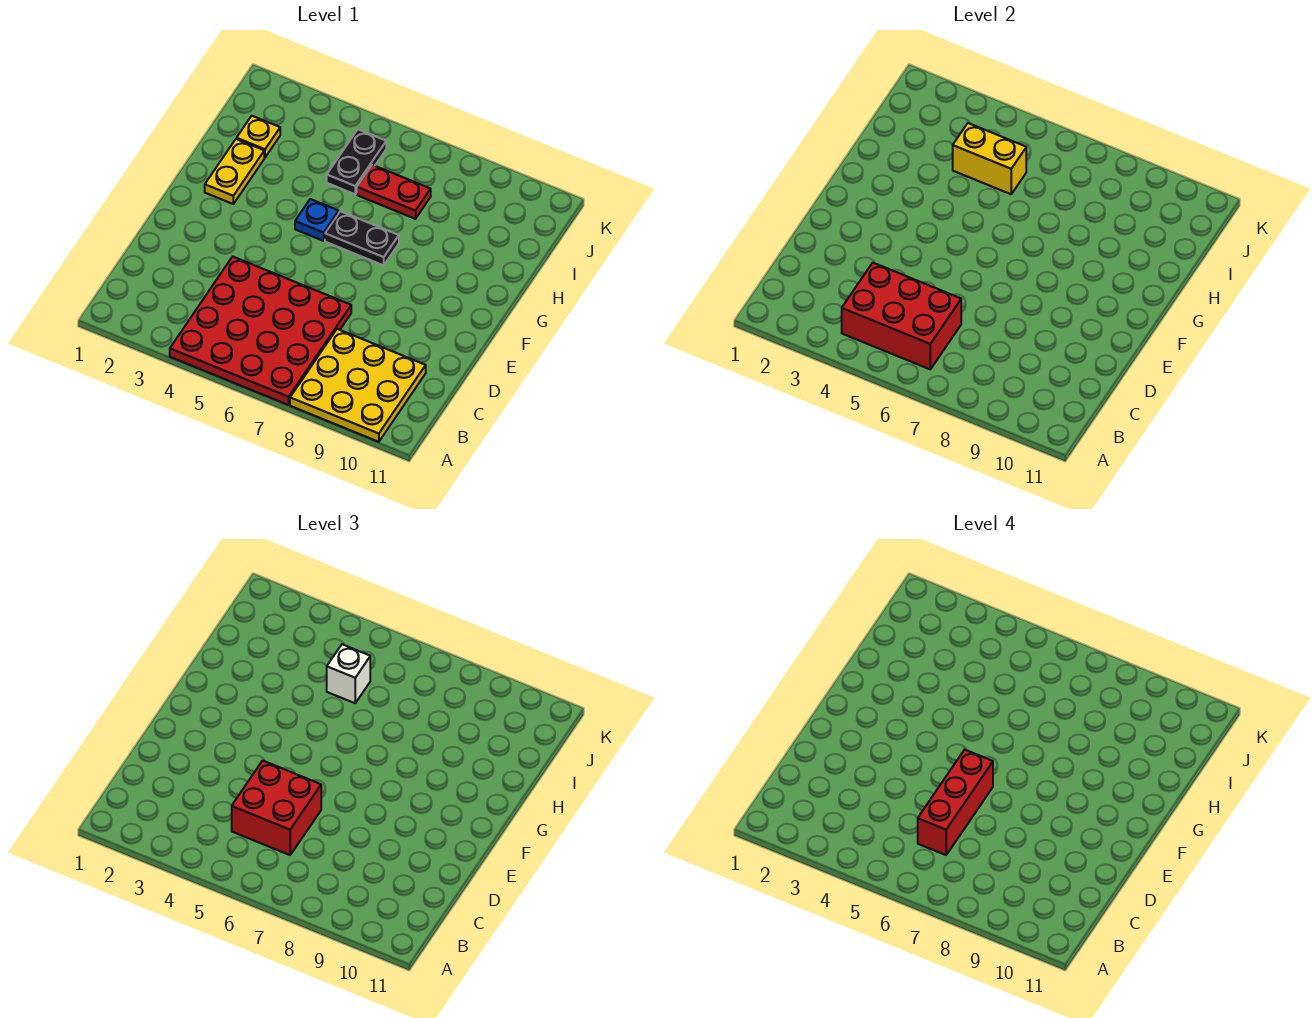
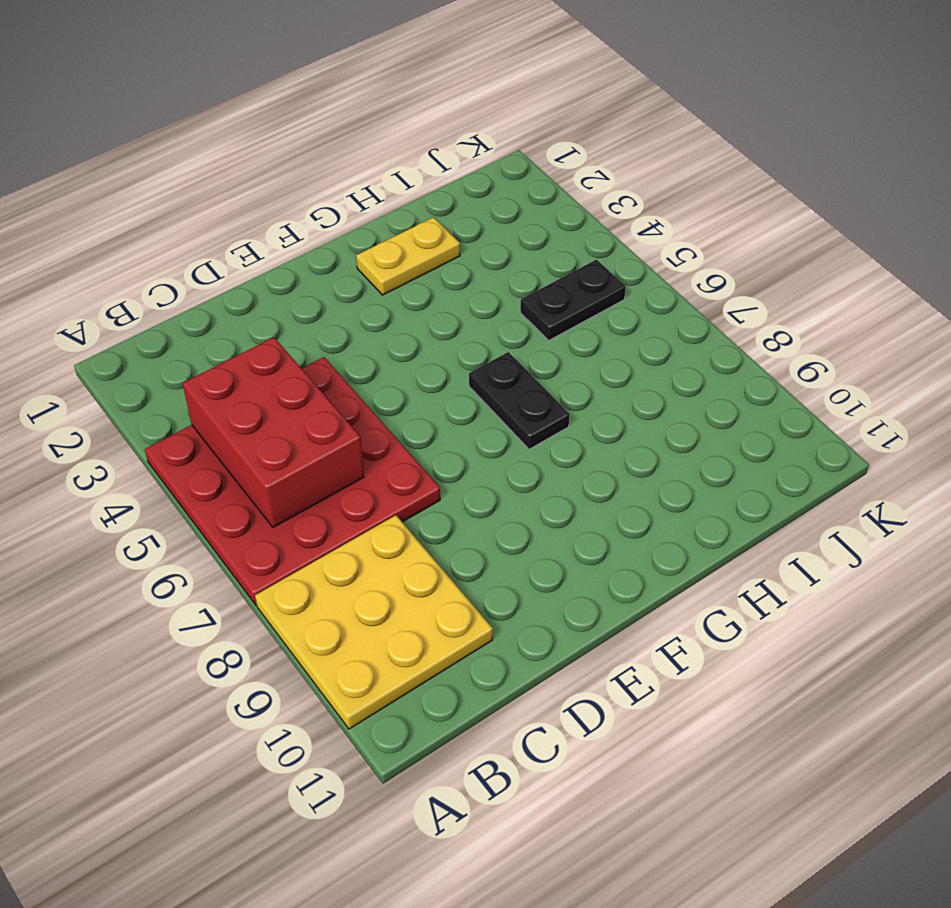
none -> blue plate G5 level 1
none -> yellow plate I2 level 1
none -> red plate I6:I7 level 1

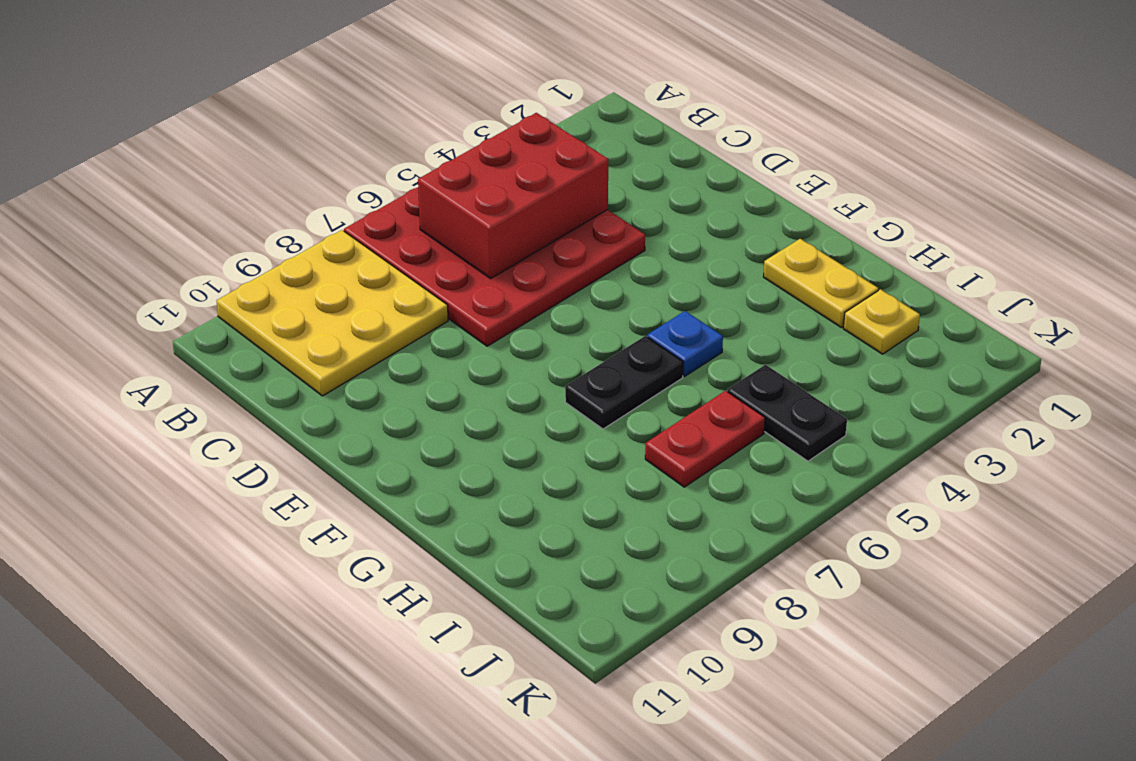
none -> yellow brick I4:I5 level 2
none -> red brick C5:D6 level 3
none -> white brick I5 level 3

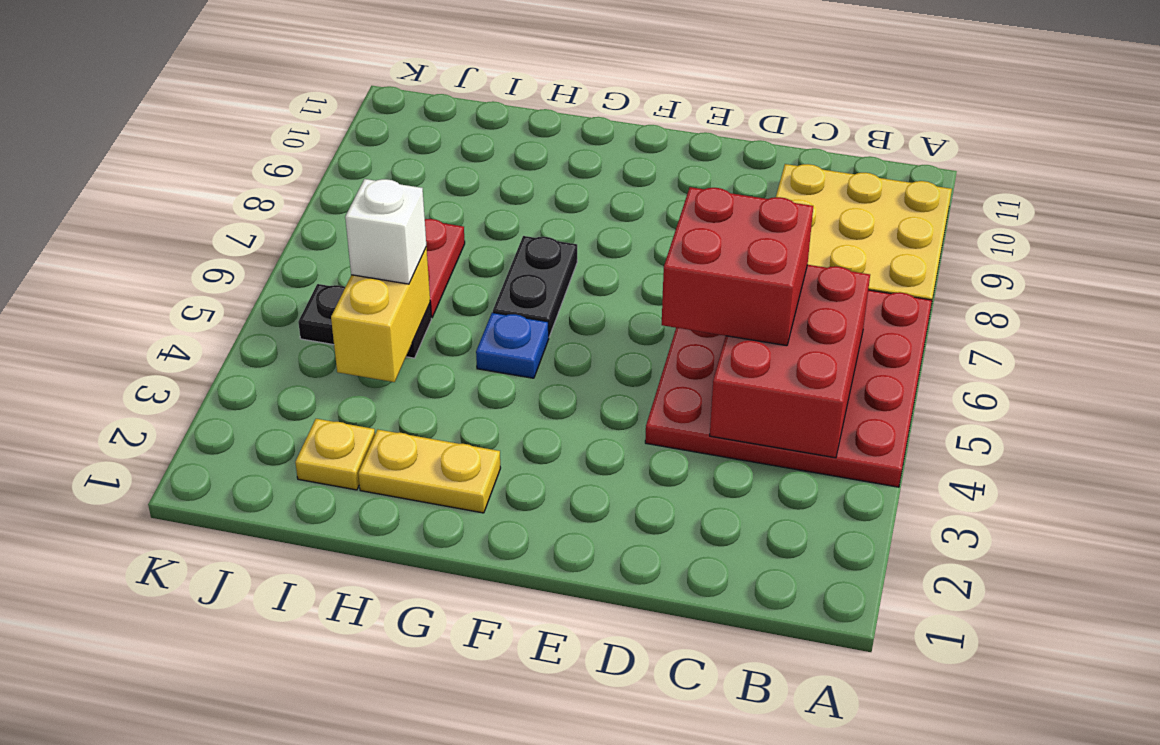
none -> red brick C6:E6 level 4

